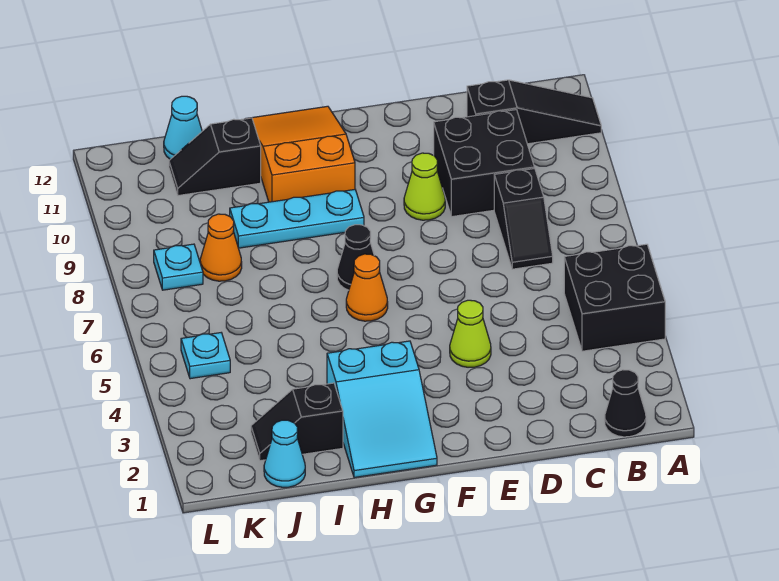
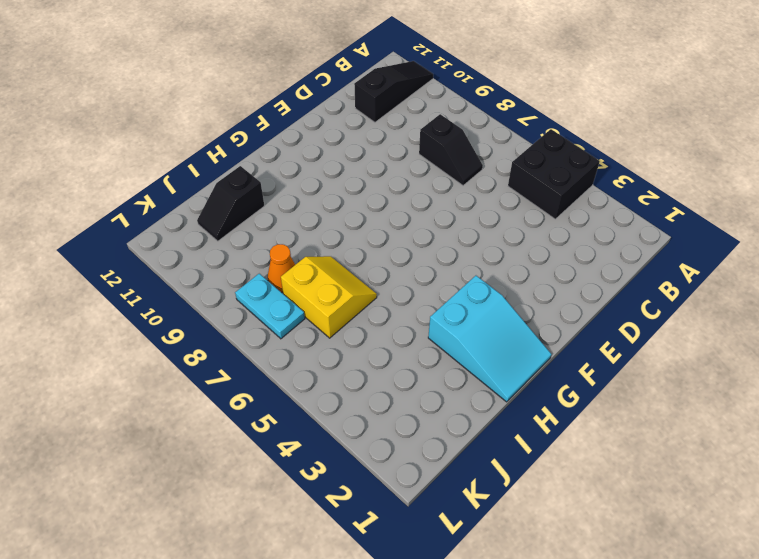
yellow slope I6:J7 level 1 top J -> none
cyan plate K7:K8 level 1 -> cyan plate K8 level 1
none -> black cone B1 level 1
none -> black brick C9:D10 level 1
none -> lime cone E4 level 1

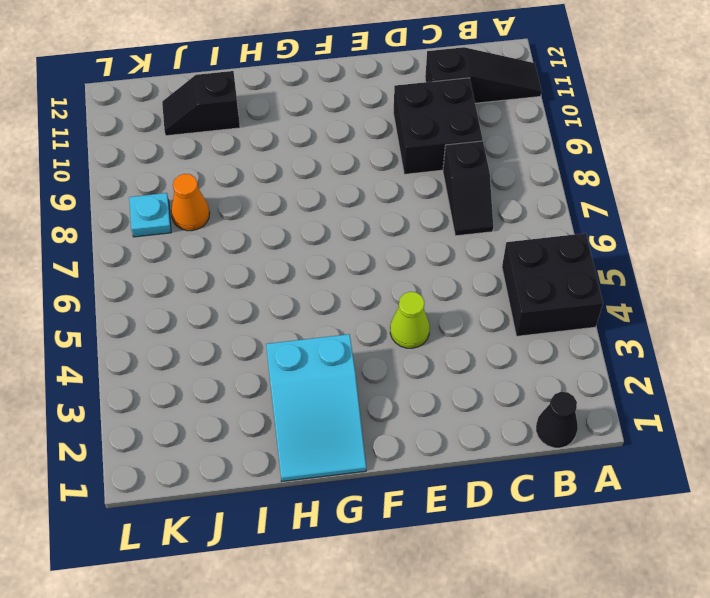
none -> lime cone E9 level 1
none -> orange cone G6 level 1
none -> black cone G7 level 1

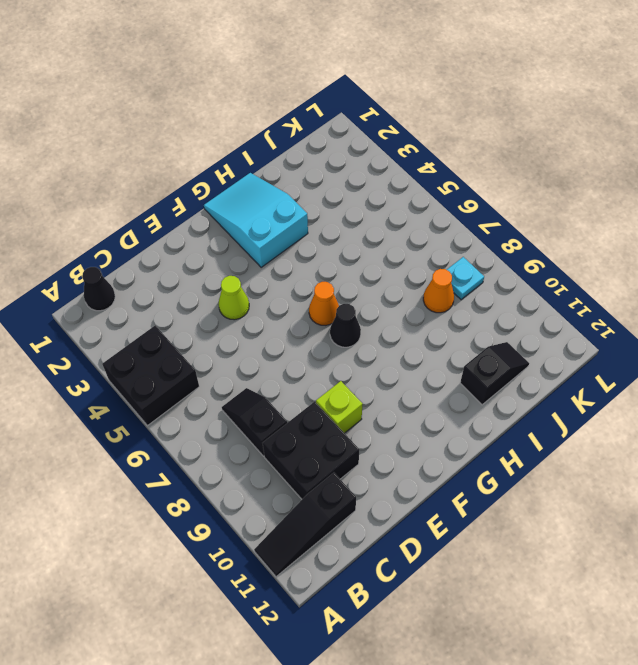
lime brick E9 level 1 -> lime cone E9 level 1
none -> cyan plate G9:I9 level 1
none -> orange slope G10:H12 level 1 top 10
none -> black slope I2:J2 level 1 top I

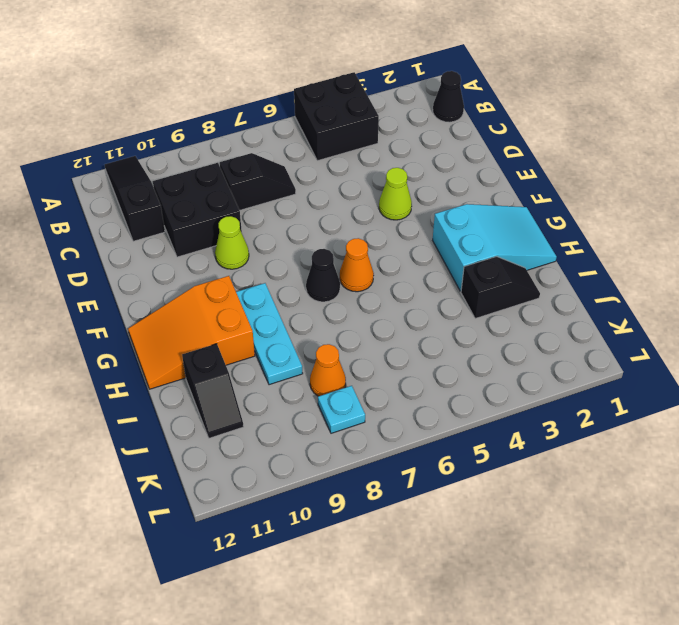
black slope I2:I3 level 1 top 3 -> black slope I2:J2 level 1 top I
none -> cyan cone J1 level 1
none -> cyan cone J12 level 1
none -> cyan plate K5 level 1

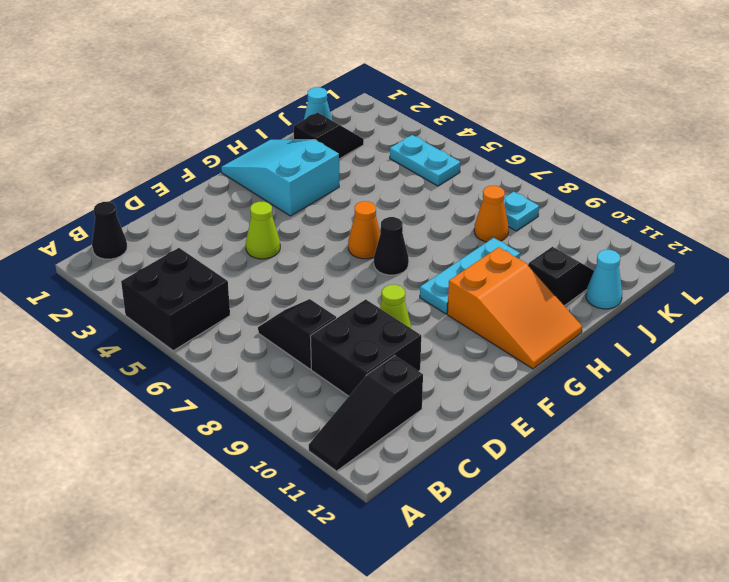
cyan plate K4:K5 level 1 -> cyan plate K5 level 1

